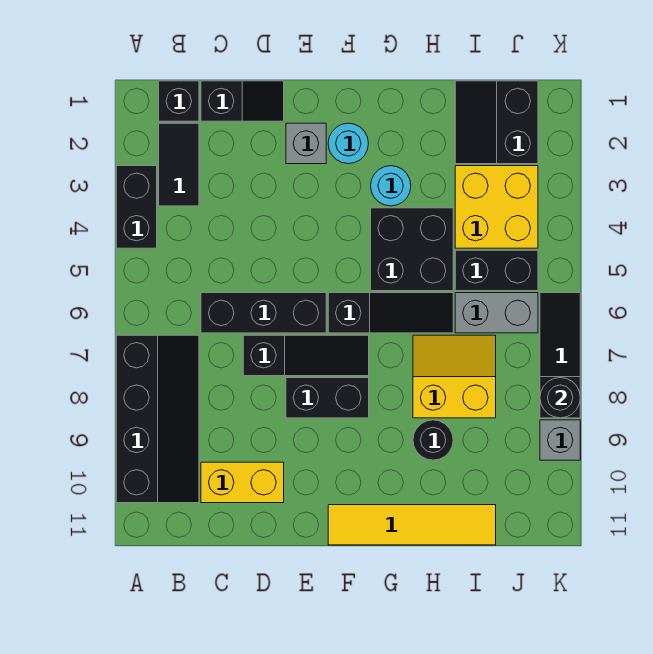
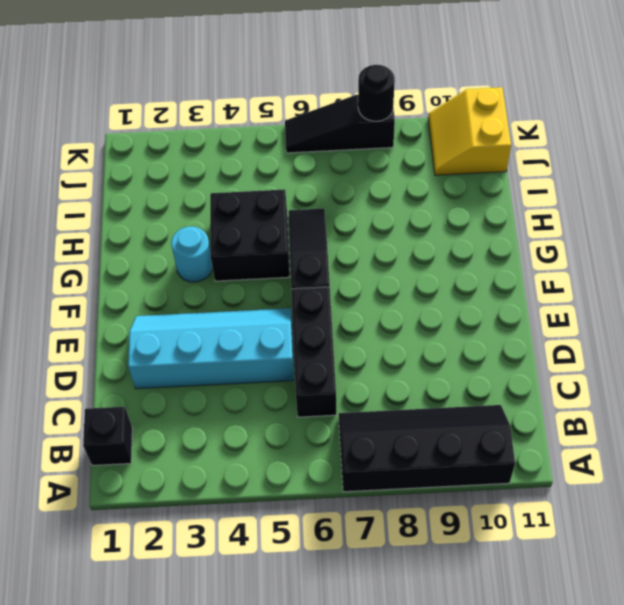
cyan slope D2:E5 level 1 top D -> grey brick E2 level 1
yellow slope J10:K11 level 1 top 11 -> yellow slope H7:I8 level 1 top 8
none -> black brick A3:A4 level 1
none -> black tile B2:B3 level 1
none -> black slope C1:D1 level 1 top C

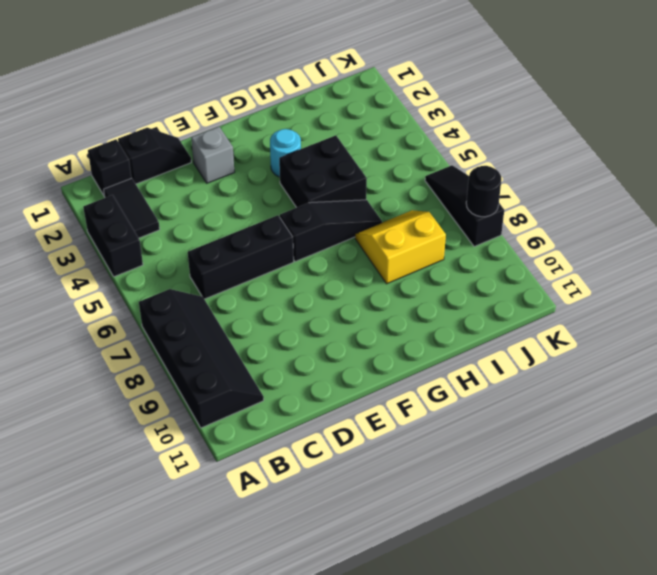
none -> yellow brick C10:D10 level 1
none -> black slope D7:F7 level 1 top D
none -> black brick E8:F8 level 1

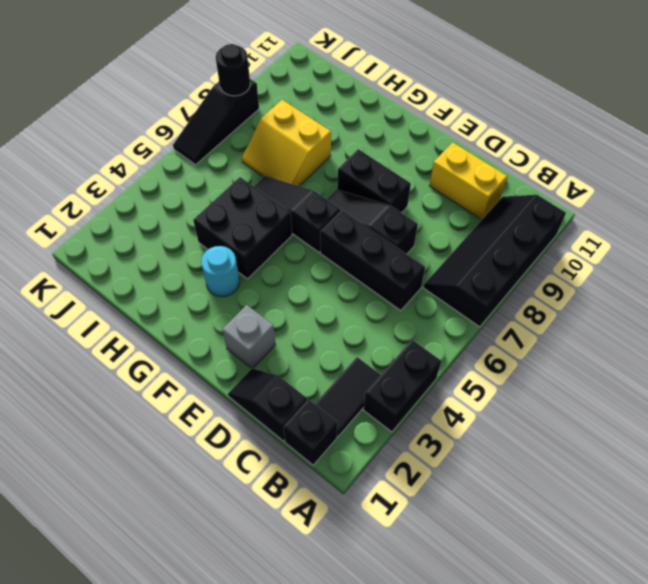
none -> cyan round brick F2 level 1
none -> yellow tile F11:I11 level 1
none -> black round brick H9 level 1

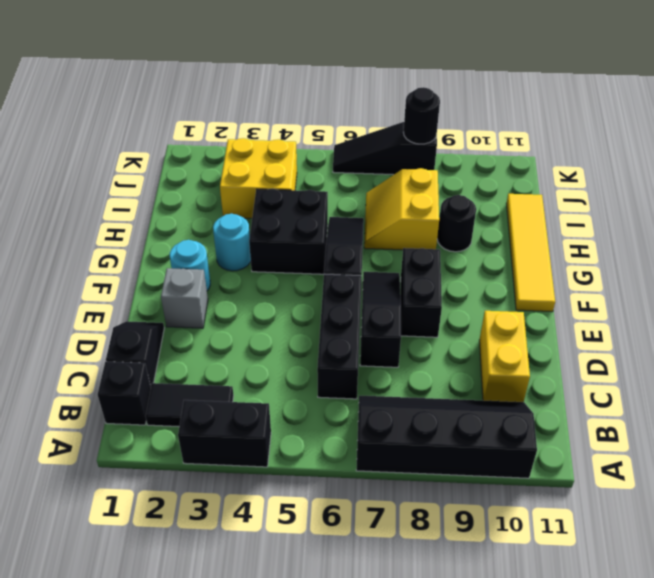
none -> black slope I1:J2 level 1 top J
none -> black brick I5:J5 level 1
none -> grey brick I6:J6 level 1

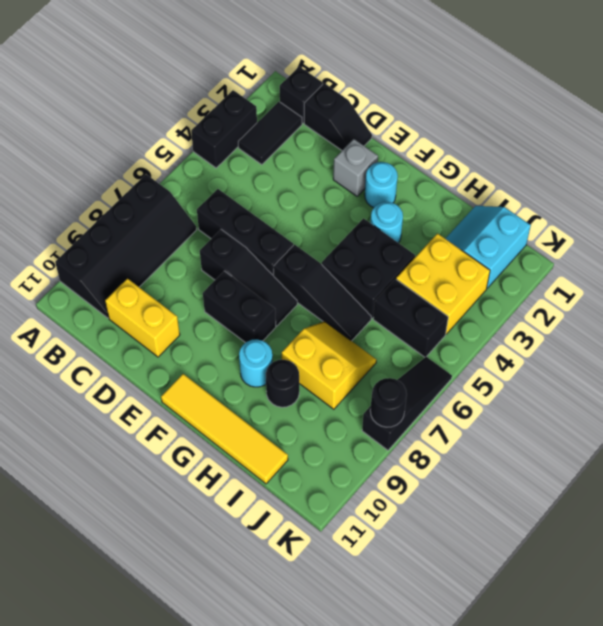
cyan round brick G9 level 1 -> none
cyan slope I1:J2 level 1 top J -> black slope I1:J2 level 1 top J
none -> grey brick I6:J6 level 1
none -> grey brick K9 level 1

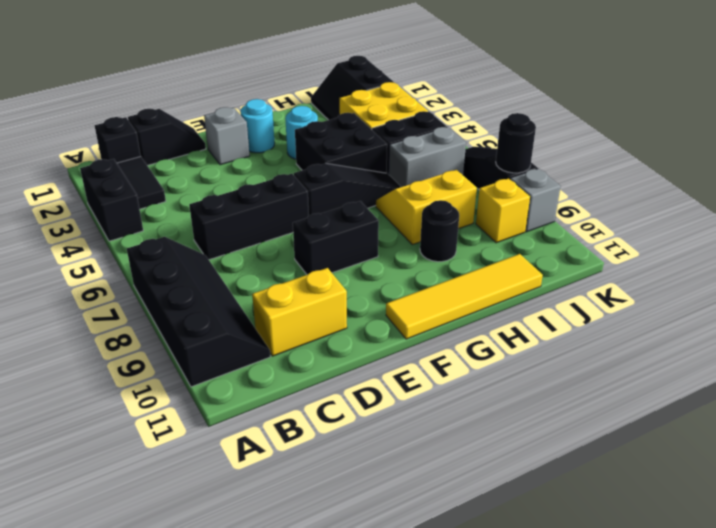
yellow brick J9 level 1 -> none
none -> black slope D7:F7 level 1 top D

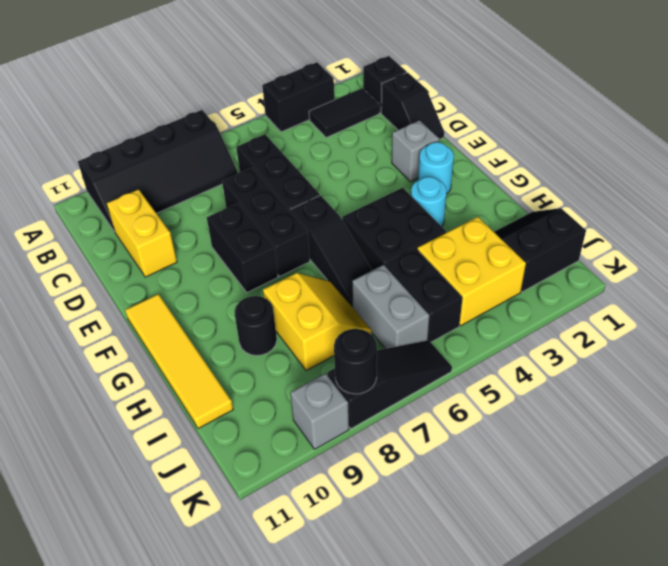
black brick D7:F7 level 1 -> black slope D7:F7 level 1 top D

